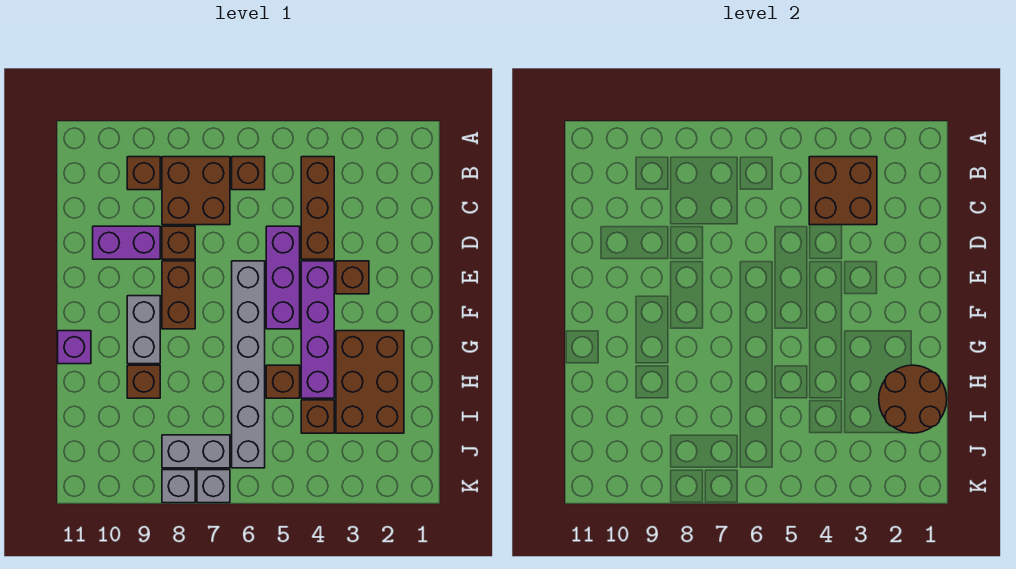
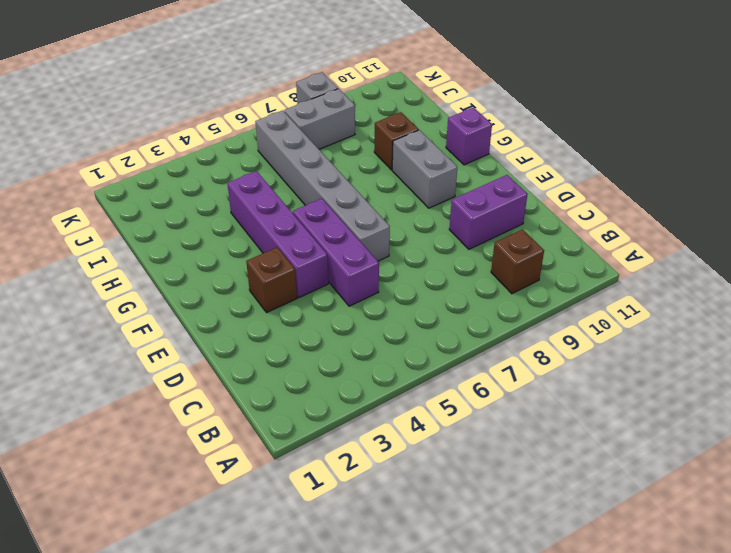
none -> brown brick B4:D4 level 1
none -> brown brick B6 level 1
none -> brown brick B7:C8 level 1

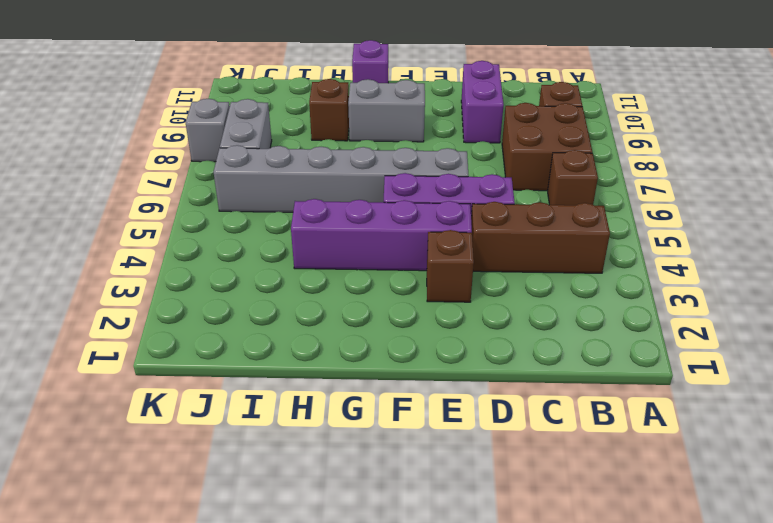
none -> brown brick D8 level 1
none -> brown brick E8:F8 level 1
none -> brown brick G2:I3 level 1

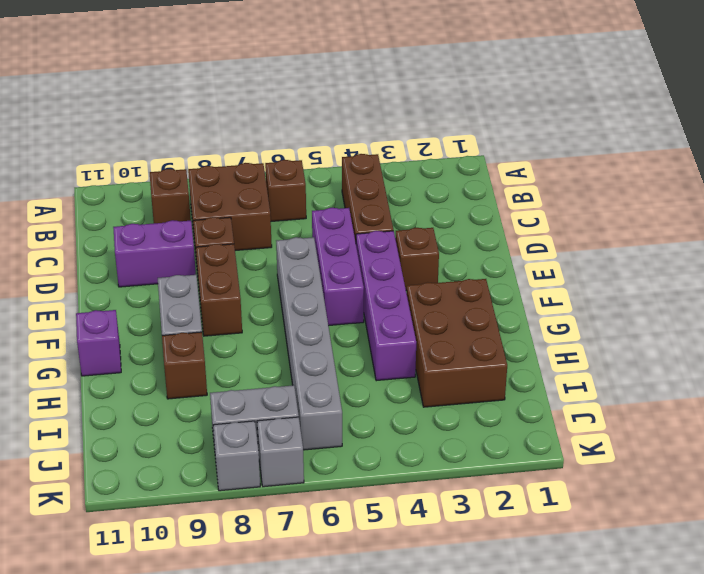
none -> brown brick H5 level 1
none -> brown brick I4 level 1
none -> brown brick B3:C4 level 2

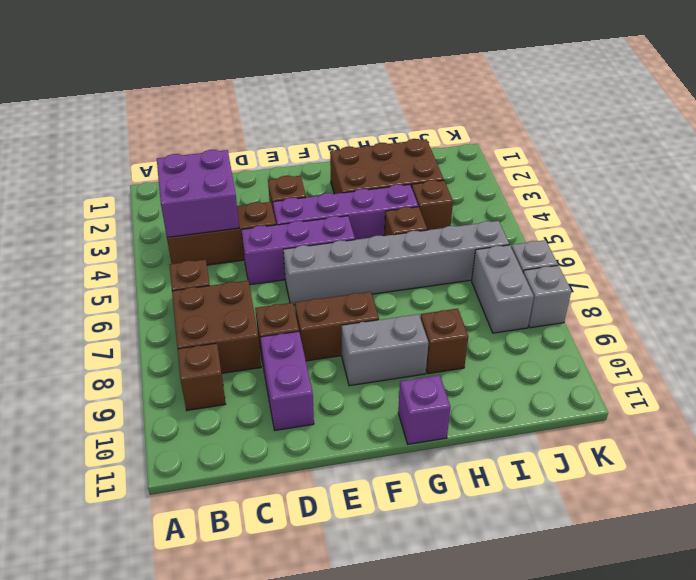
purple brick B3:C4 level 2 -> brown brick B3:C4 level 2
none -> brown round brick H1:I2 level 2

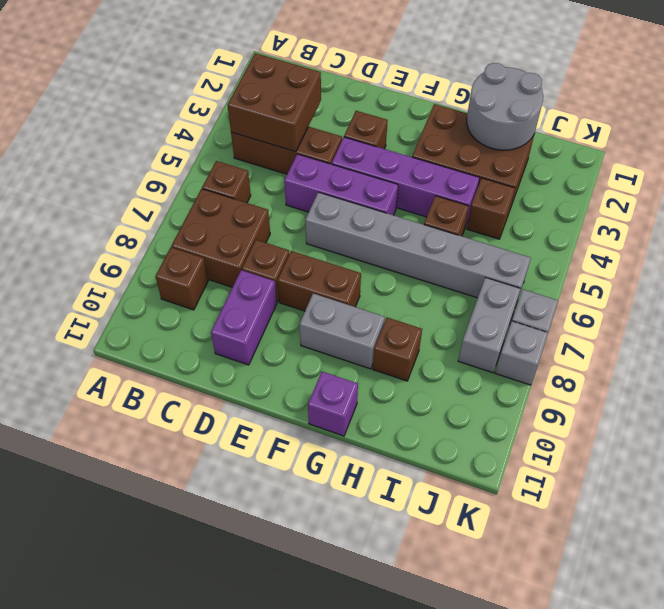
grey round brick H1:I2 level 2 -> brown round brick H1:I2 level 2

